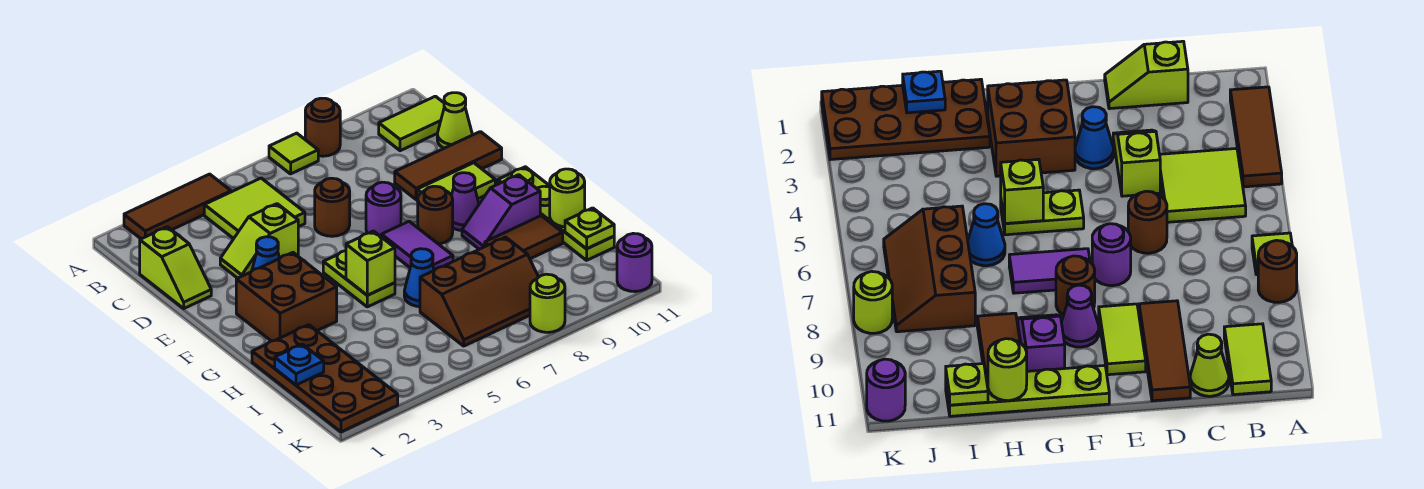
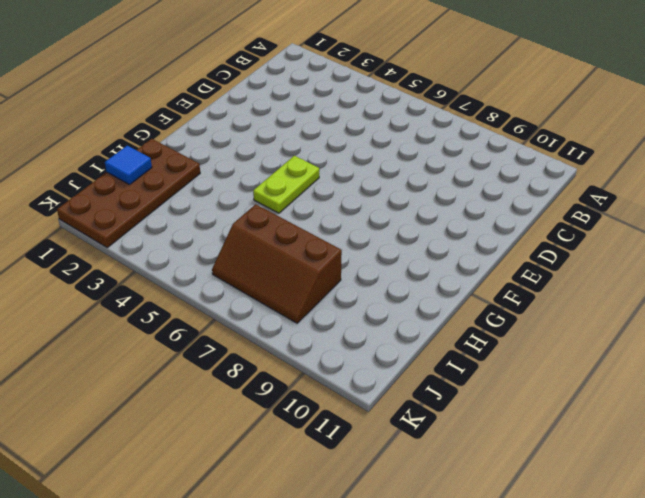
blue tile I1 level 2 -> blue plate I1 level 2
none -> brown tile A2:A4 level 1
none -> lime tile A7 level 1
none -> brown round brick A8 level 1
none -> lime tile B4:C5 level 1

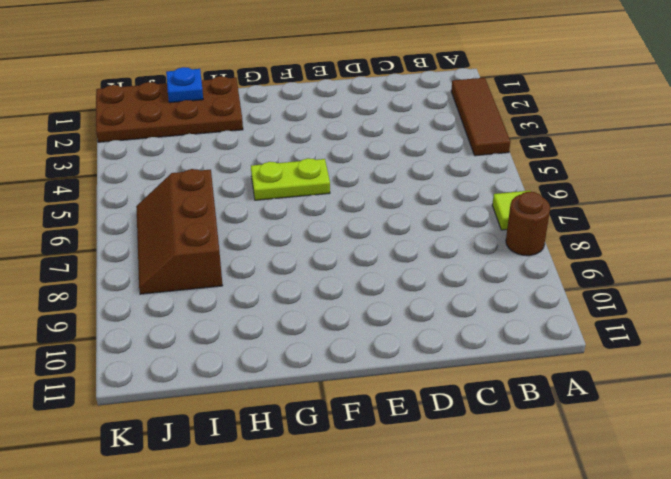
none -> lime tile B4:C5 level 1
none -> lime tile B10:B11 level 1
none -> lime slope C1:D1 level 1 top C
none -> lime cone C11 level 1

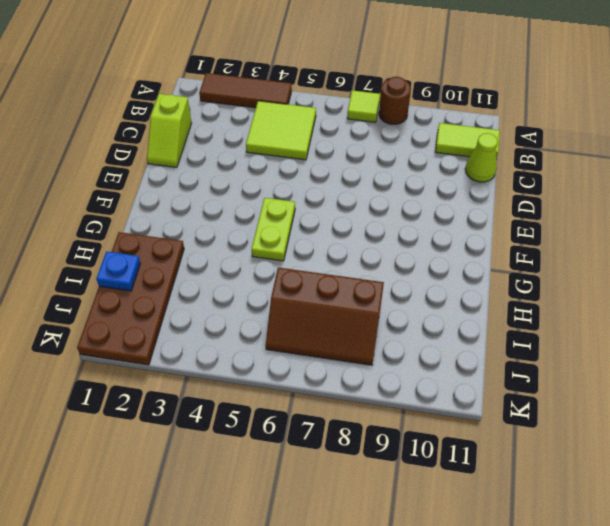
none -> lime slope D3:D4 level 1 top 4
none -> brown round brick D6 level 1
none -> brown tile D9:D11 level 1
none -> blue cone E3 level 1

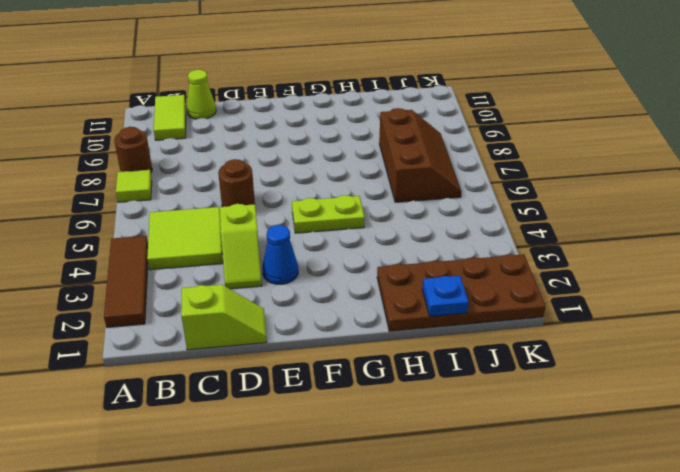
none -> brown tile D9:D11 level 1
none -> purple round brick E7 level 1
none -> lime tile E9:E10 level 1
none -> brown brick F2:G3 level 1

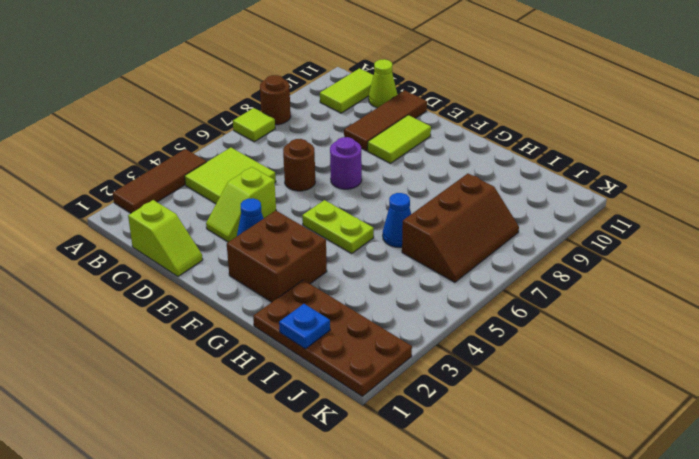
none -> purple tile F7:G7 level 1
none -> brown round brick F8 level 1
none -> purple cone F9 level 1
none -> lime plate F11:I11 level 1

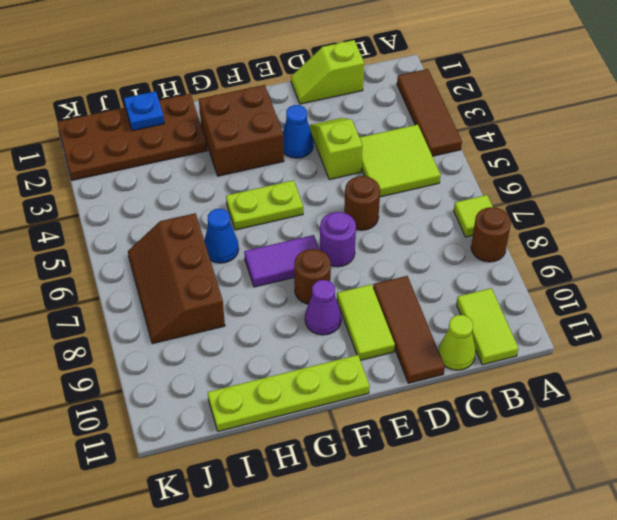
none -> purple slope G9:G10 level 1 top 10
none -> brown tile H9:H10 level 1
none -> lime round brick K8 level 1
none -> purple round brick K11 level 1

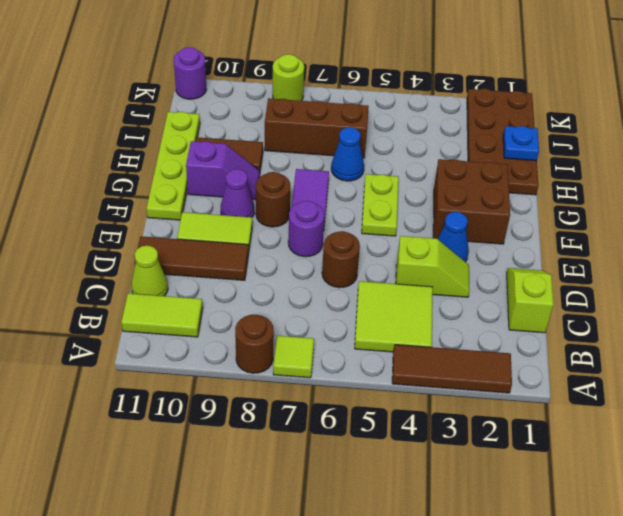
none -> lime brick G5 level 2
none -> lime round brick H11 level 2
none -> lime plate I11 level 2

